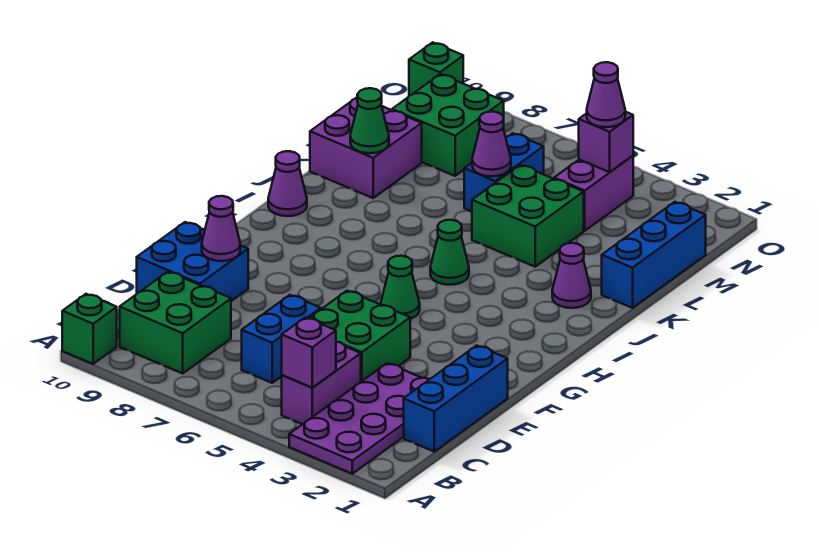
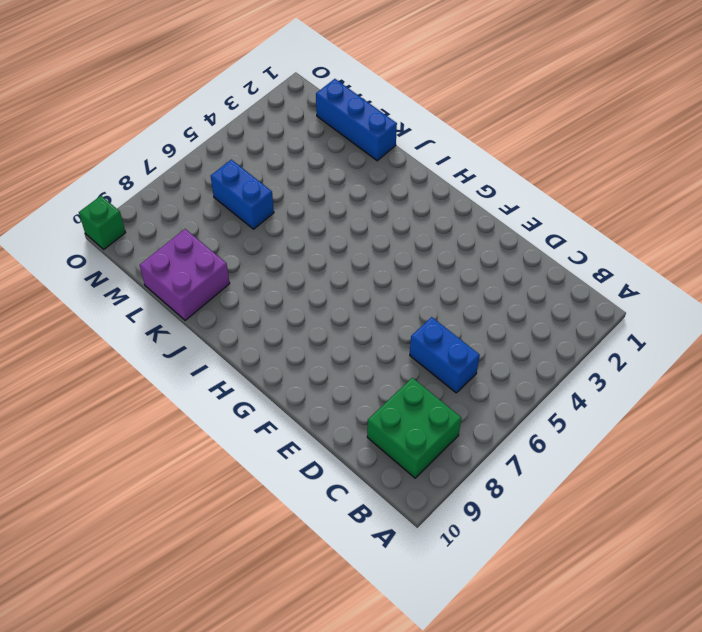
none -> purple plate A2:D3 level 1
none -> green brick A10 level 1
none -> purple brick B4:C4 level 1

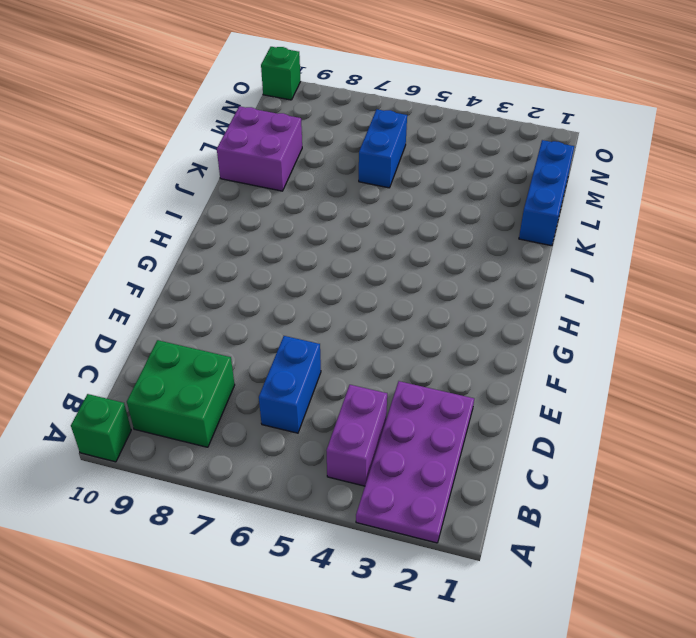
none -> blue brick C1:E1 level 1
none -> green brick D4:E5 level 1
none -> blue brick D9:E10 level 1

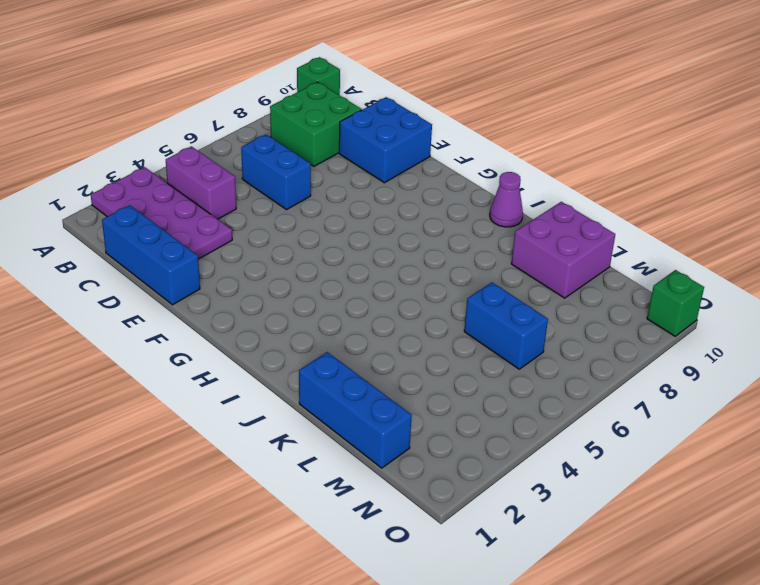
none -> green brick D4:E5 level 1
none -> green cone G5 level 1
none -> green cone I5 level 1

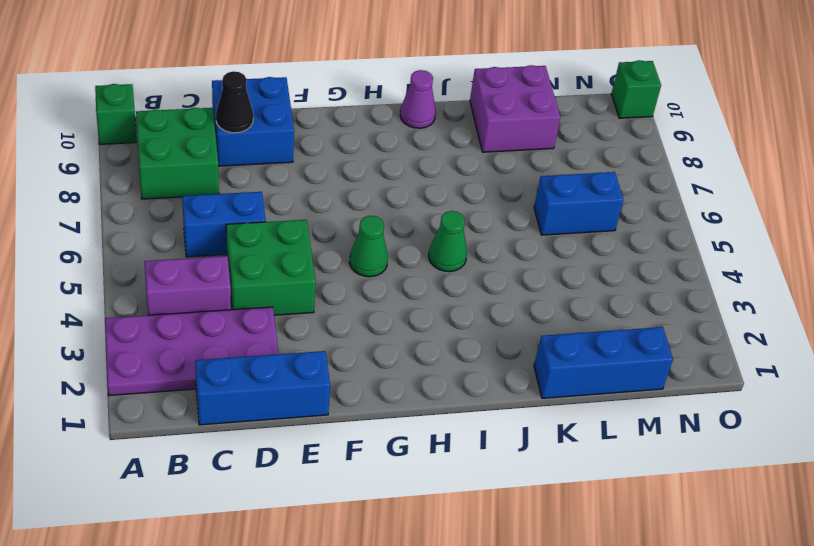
black cone D9 level 2 -> none
none -> purple cone J2 level 1
none -> green brick K4:L5 level 1
none -> purple brick M4:N4 level 1

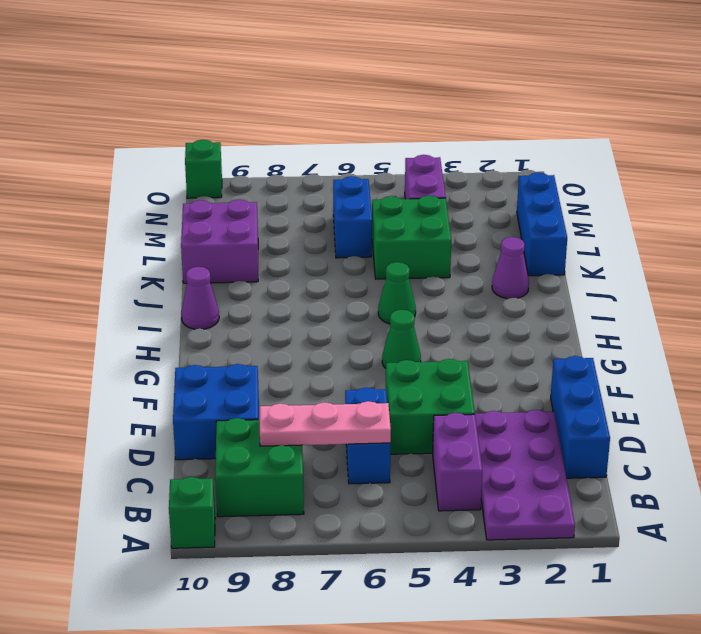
pink plate C6:C8 level 2 -> none
none -> green brick M8:N9 level 1
none -> purple brick B4 level 2
none -> purple cone E9 level 2

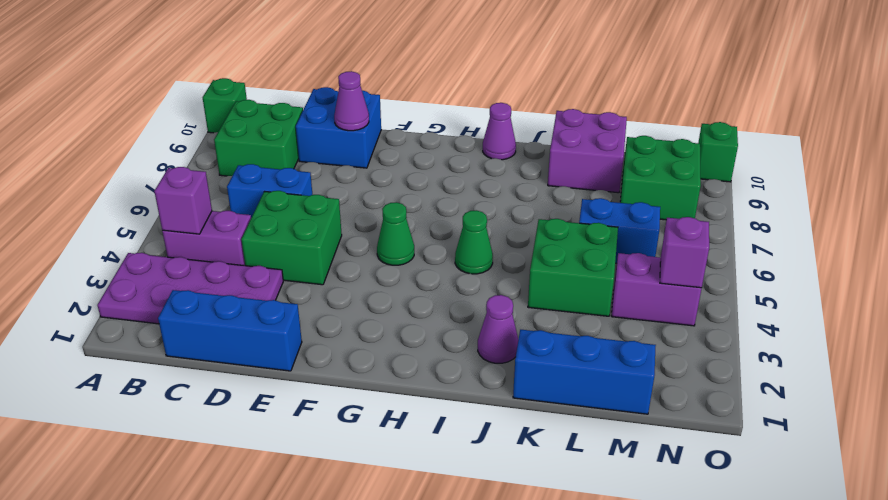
none -> green cone K9 level 2
none -> purple cone L6 level 2
none -> purple cone N4 level 3

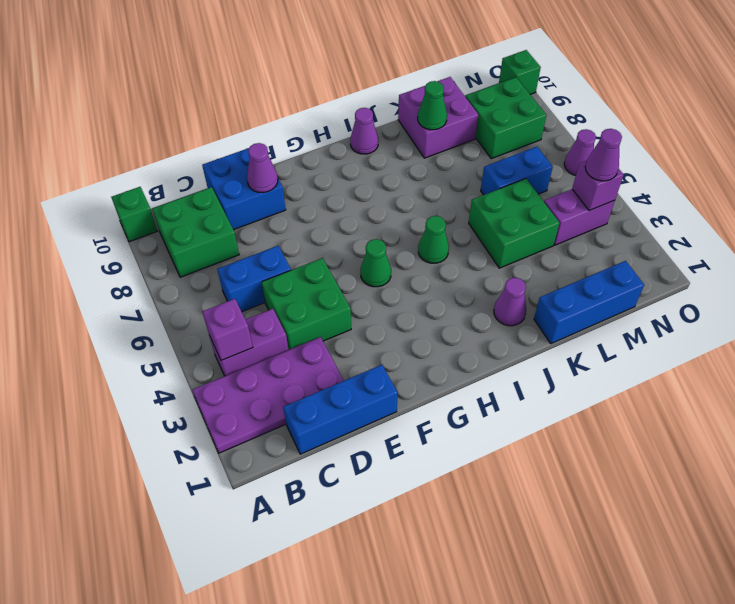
purple cone O6 level 1 -> purple cone L6 level 2

